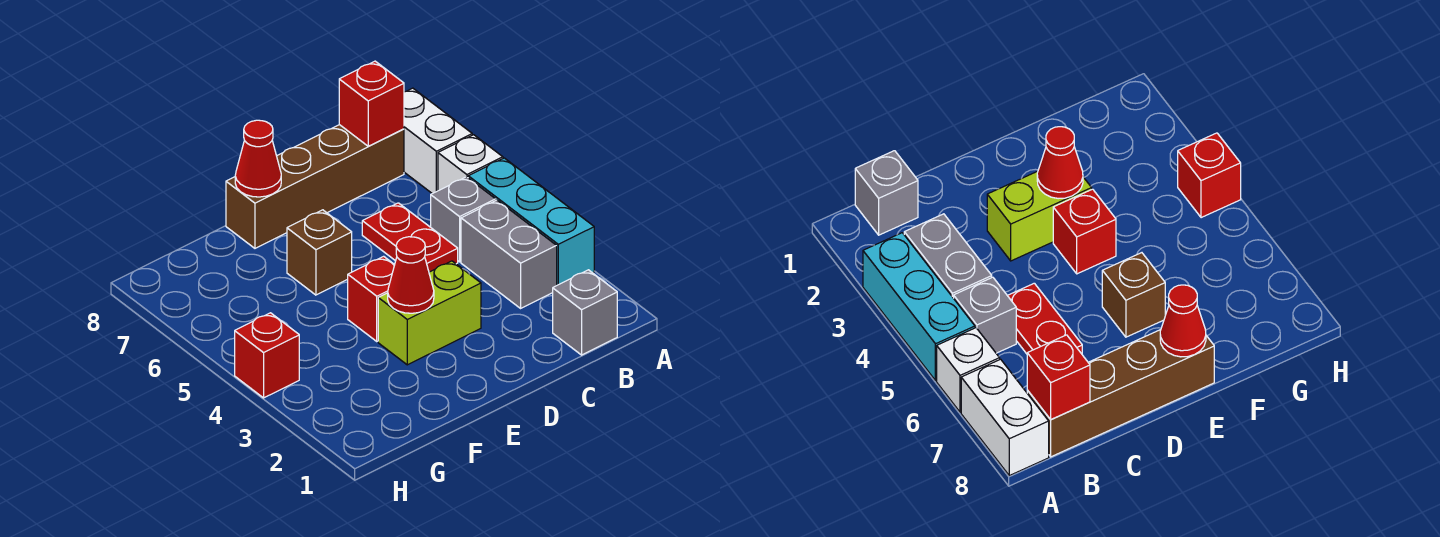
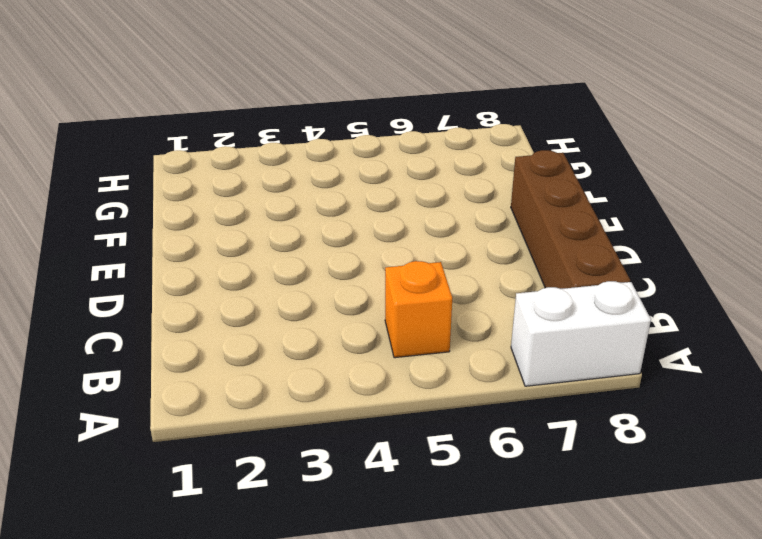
orange brick B5 level 1 -> grey brick B5 level 1
none -> cyan brick A3:A5 level 1
none -> white brick A6 level 1
none -> grey brick B1 level 1

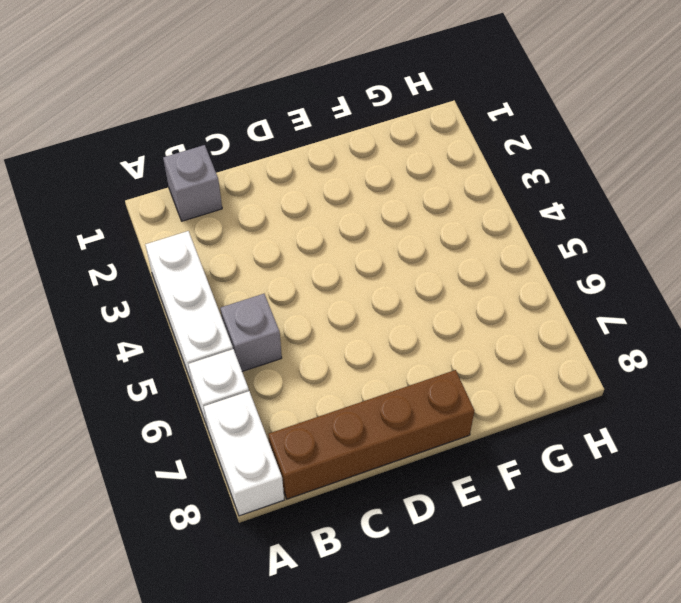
white brick A3:A5 level 1 -> cyan brick A3:A5 level 1
none -> grey brick B3:B4 level 1
none -> red plate C5:C6 level 1
none -> lime brick D3:E3 level 1

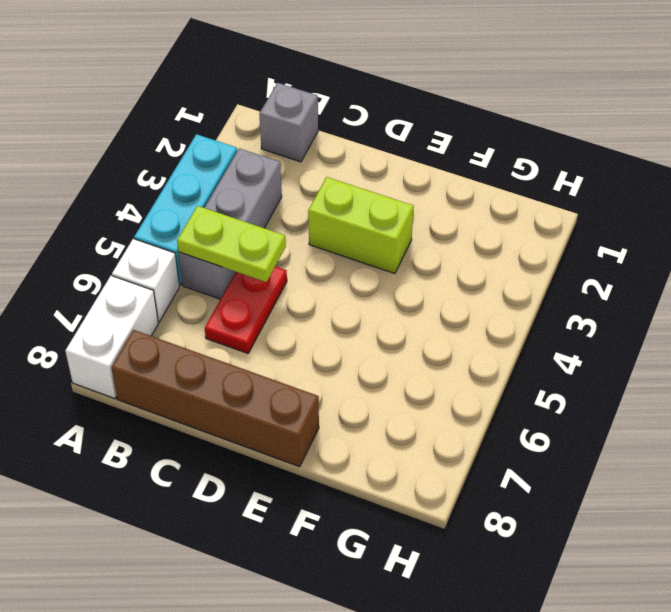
lime plate B5:C5 level 2 -> none
none -> red brick E4 level 1
none -> brown brick E6 level 1
none -> red brick H4 level 1

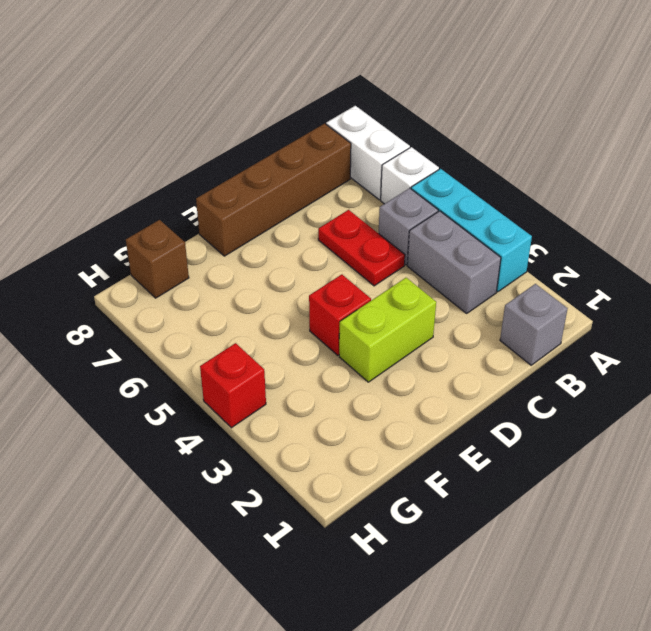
brown brick G8 level 1 -> brown brick E6 level 1
none -> red brick B8 level 2
none -> red cone E3 level 2
none -> red cone E8 level 2

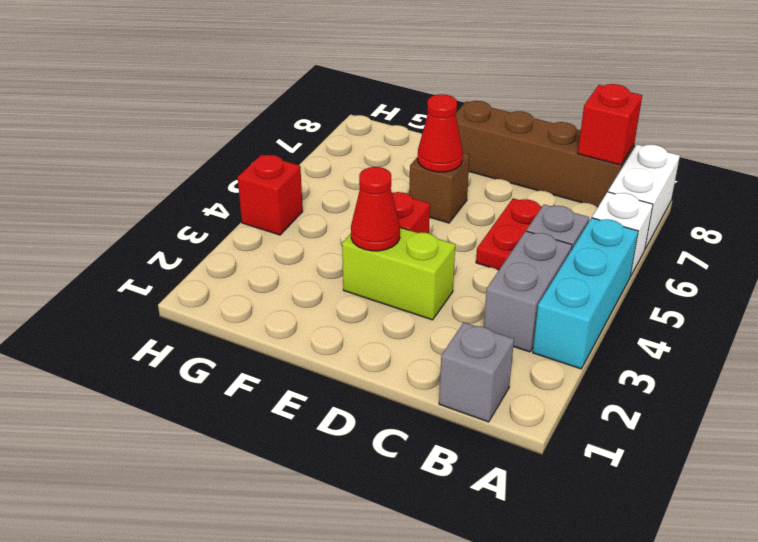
red cone E6 level 2 -> red cone E8 level 2

